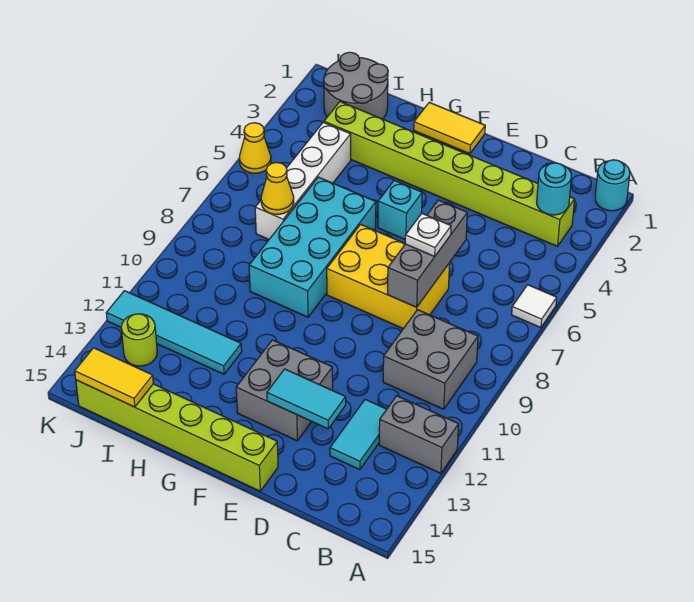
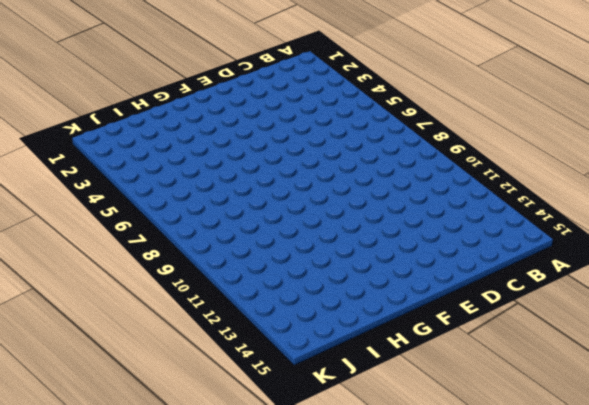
none -> cyan round brick A1 level 1
none -> white tile A6 level 1
none -> grey brick A12:B12 level 1

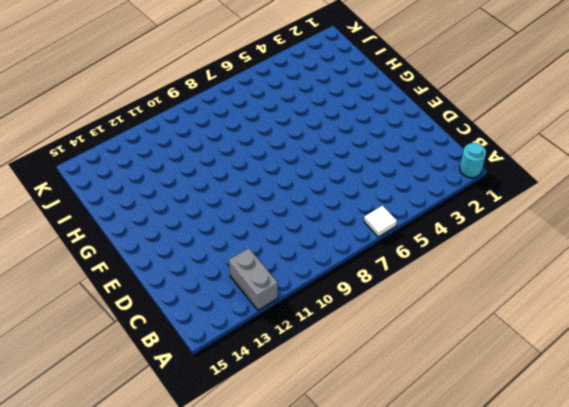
none -> lime brick B3:I3 level 1
none -> grey brick B9:C10 level 1
none -> cyan tile C12:C13 level 1

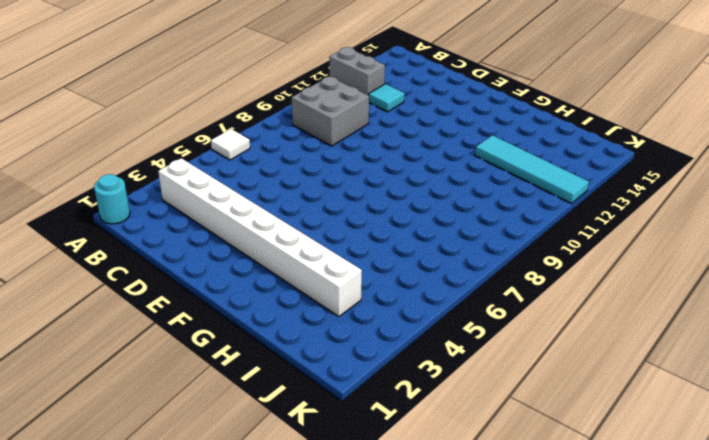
white brick B3:I3 level 1 -> lime brick B3:I3 level 1
cyan tile C12 level 1 -> cyan tile C12:C13 level 1
none -> yellow brick D7:F8 level 1
none -> grey brick E12:F13 level 1
none -> lime brick E15:J15 level 1

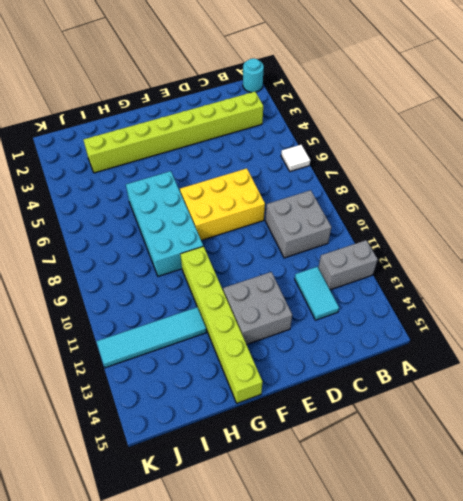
lime brick G10:G15 level 1 -> lime brick E15:J15 level 1
none -> yellow tile F1:G1 level 1
none -> cyan brick F5 level 1
none -> grey round brick I1:J2 level 1

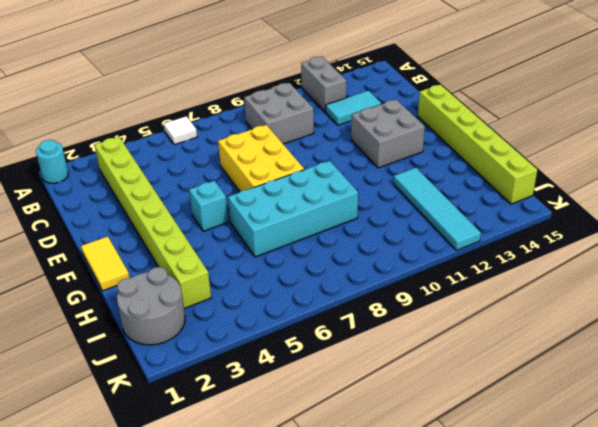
none -> white brick I4:I7 level 1
none -> lime round brick J13 level 1
none -> yellow cone K5 level 1

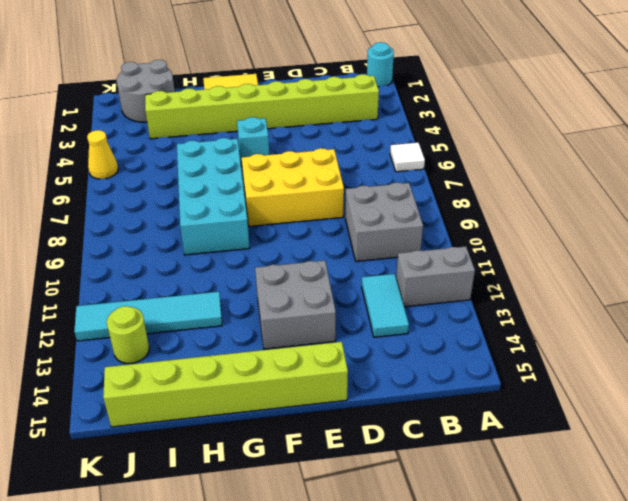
none -> white brick I4:I7 level 1
none -> cyan round brick B3 level 2
none -> grey brick D6:D8 level 2

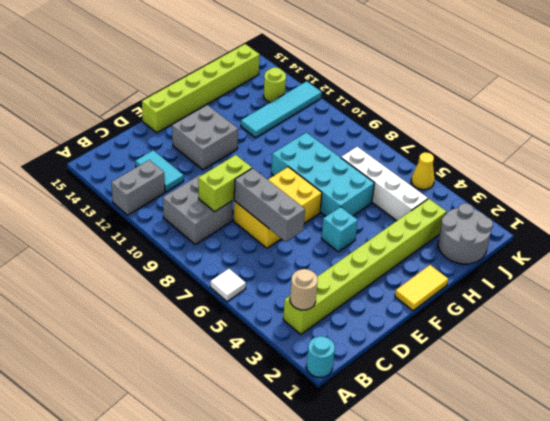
tan round brick B3 level 2 -> cyan round brick B3 level 2
lime brick C9:D9 level 2 -> none
none -> cyan tile D13:E13 level 2
none -> yellow cone I7 level 2
none -> yellow tile I15:J15 level 2

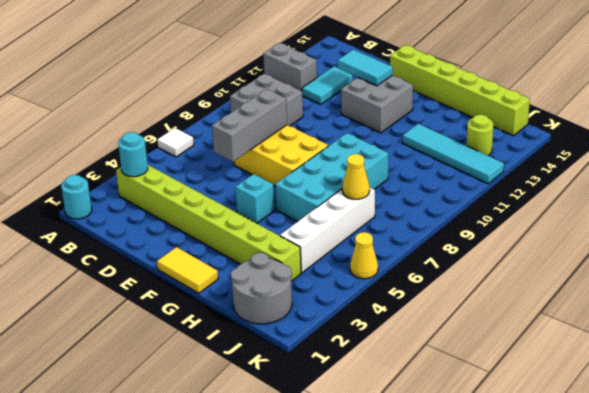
none -> yellow tile I15:J15 level 2
none -> white plate D7 level 3

